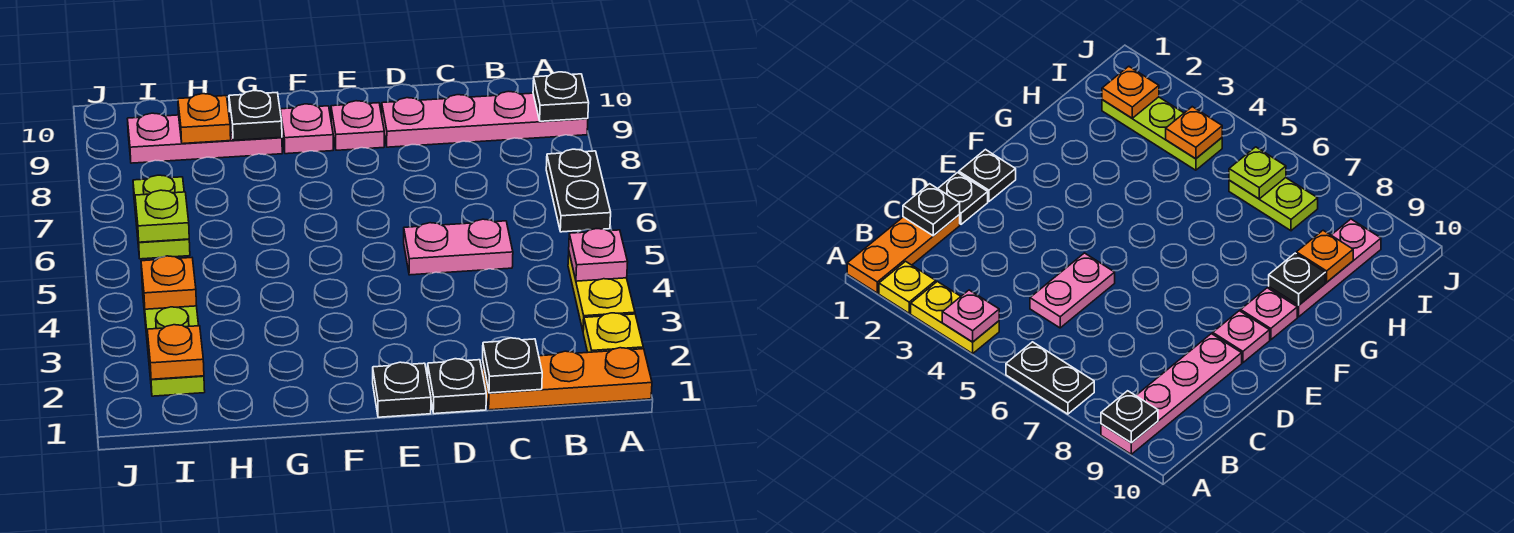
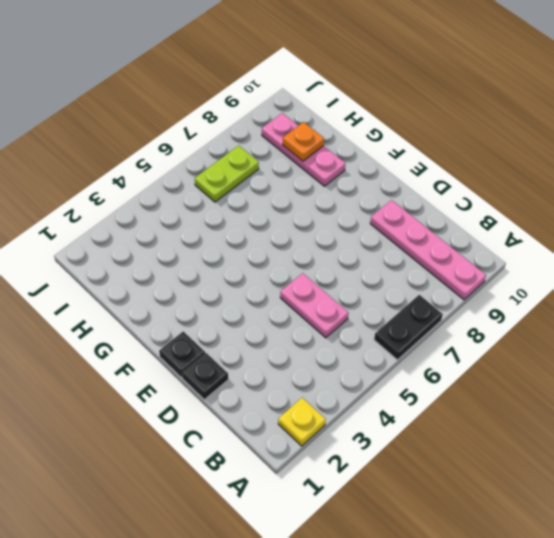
none -> orange plate A1:C1 level 1
none -> yellow plate A3:A4 level 1
none -> pink plate E9 level 1

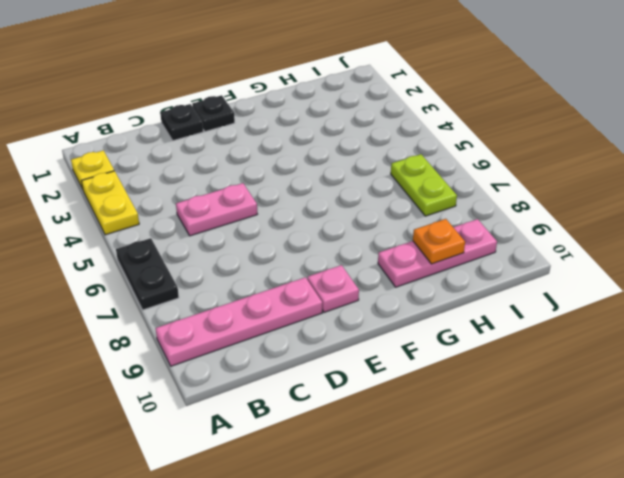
none -> orange plate A1:C1 level 1
none -> pink plate F9 level 1
none -> lime plate I2:I4 level 1

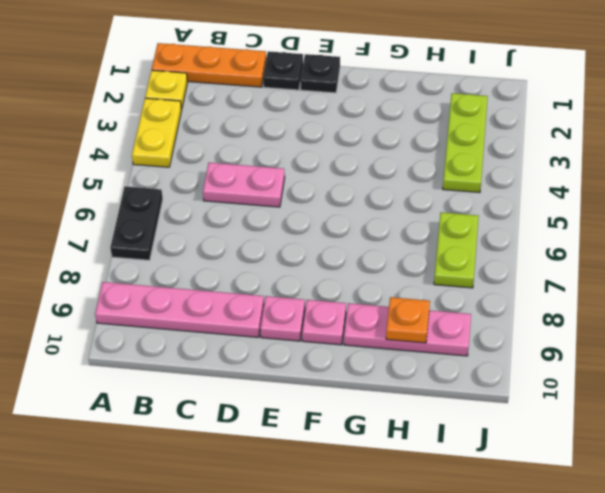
none -> pink plate A4 level 2
none -> black plate A9 level 2
none -> black plate C1 level 2

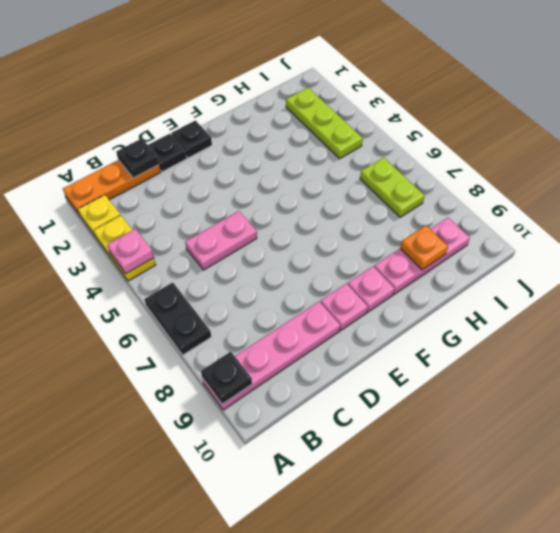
none -> black plate G9 level 2
none -> orange plate I2 level 2
none -> orange plate I4 level 2

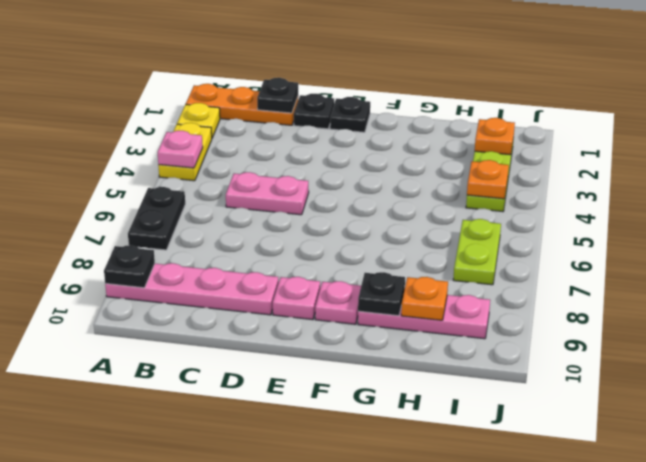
none -> lime plate I6 level 2

